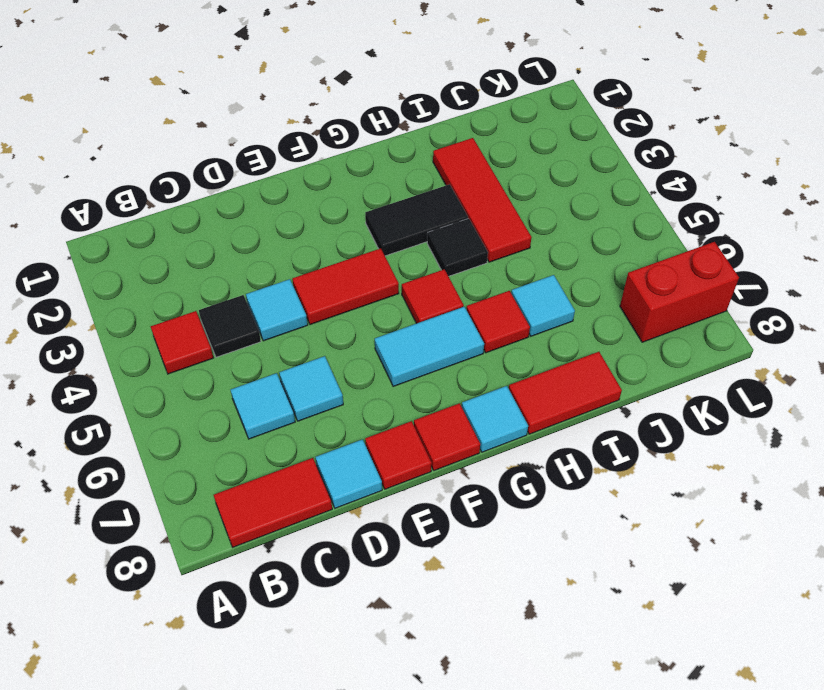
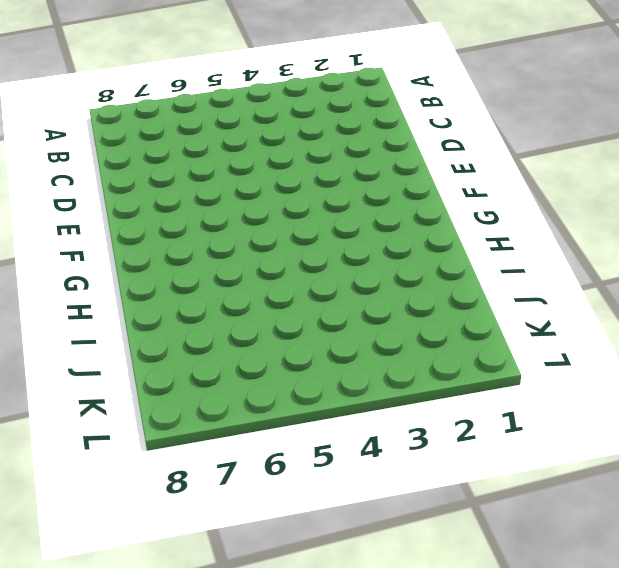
none -> red tile B4 level 1
none -> red tile B8:C8 level 1
none -> black tile C4 level 1

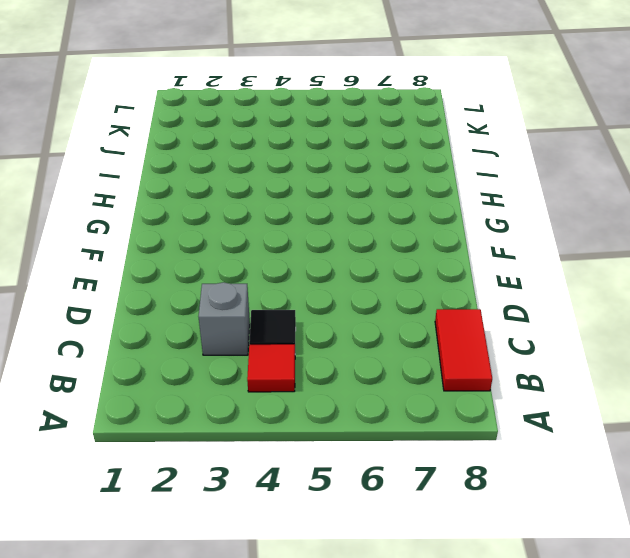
grey brick C3 level 1 -> none
none -> cyan tile C6 level 1
none -> cyan tile D4 level 1
none -> cyan tile D6 level 1

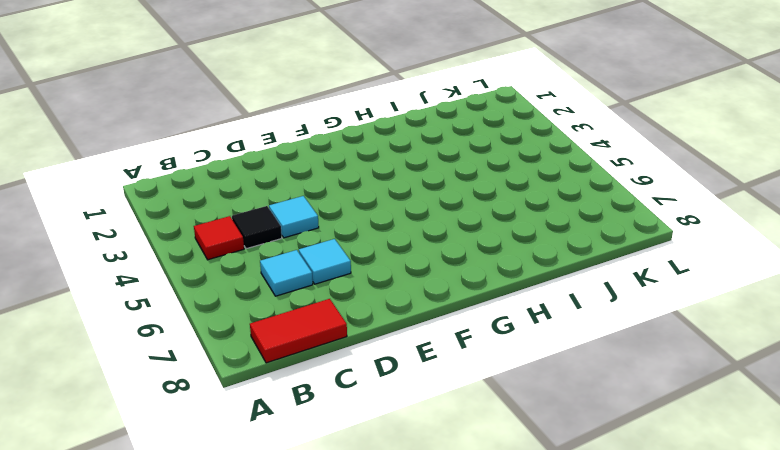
none -> cyan tile D8 level 1
none -> red tile E4:F4 level 1
none -> red tile E8 level 1

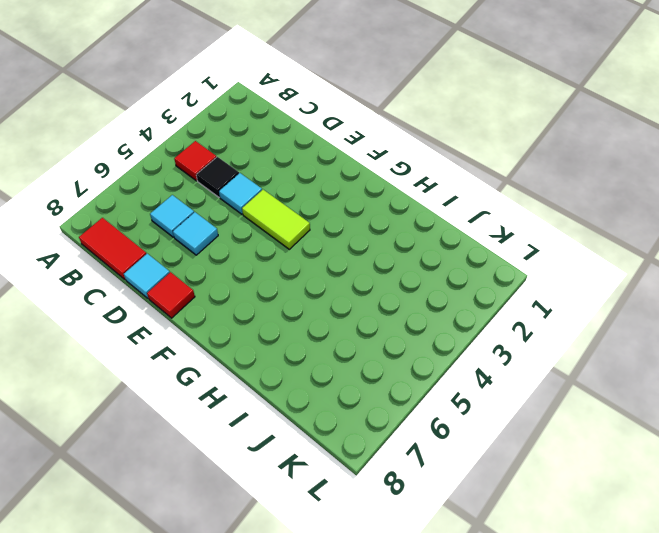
lime tile E4:F4 level 1 -> red tile E4:F4 level 1
none -> cyan tile F6:G6 level 1
none -> red tile F8 level 1
none -> black tile G3:H3 level 1

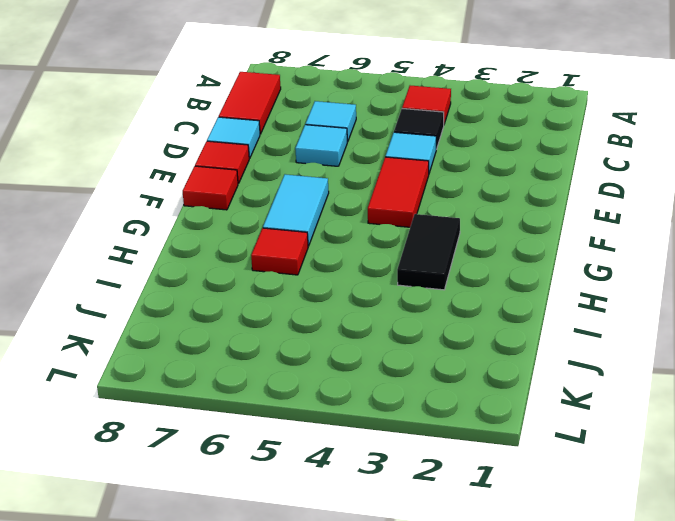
none -> red tile G5 level 1
none -> cyan tile G8 level 1
none -> black tile H4 level 1

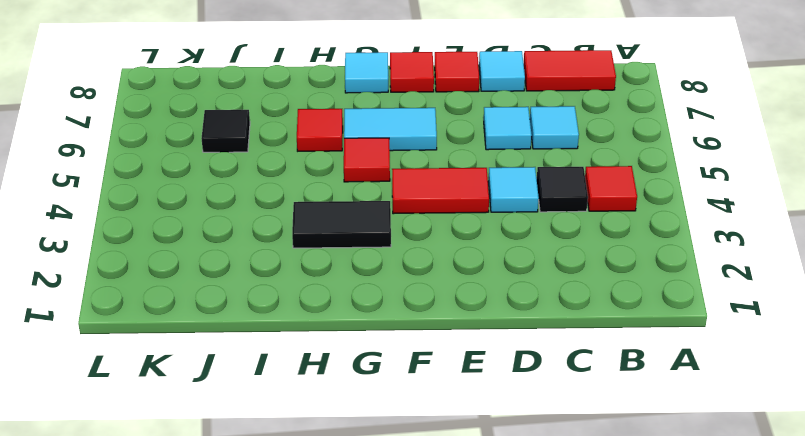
black tile J6 level 1 -> black tile H4 level 1
none -> red tile H8:I8 level 1
none -> red tile I2:I4 level 1
none -> cyan tile I6 level 1

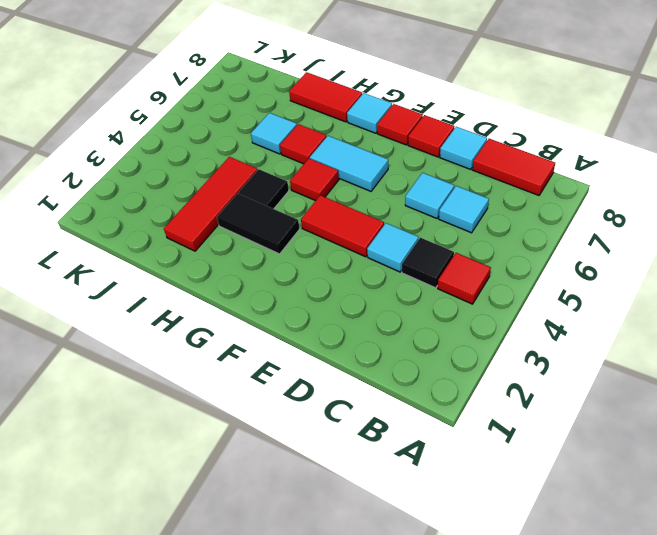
none -> red brick K7:L7 level 1

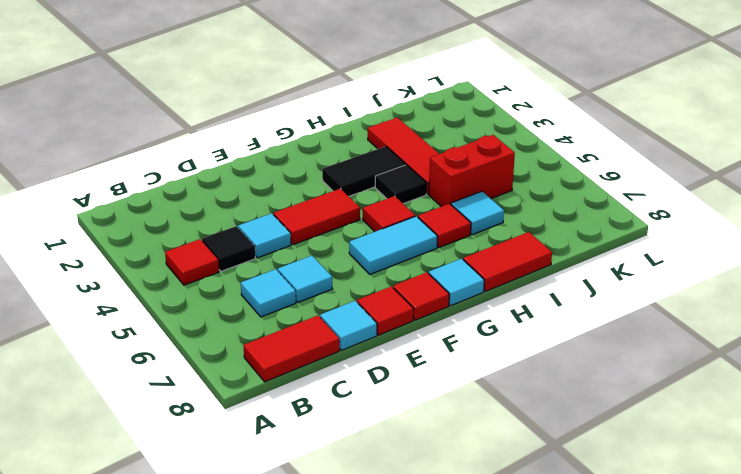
red brick I5:J5 level 1 -> red brick K7:L7 level 1

